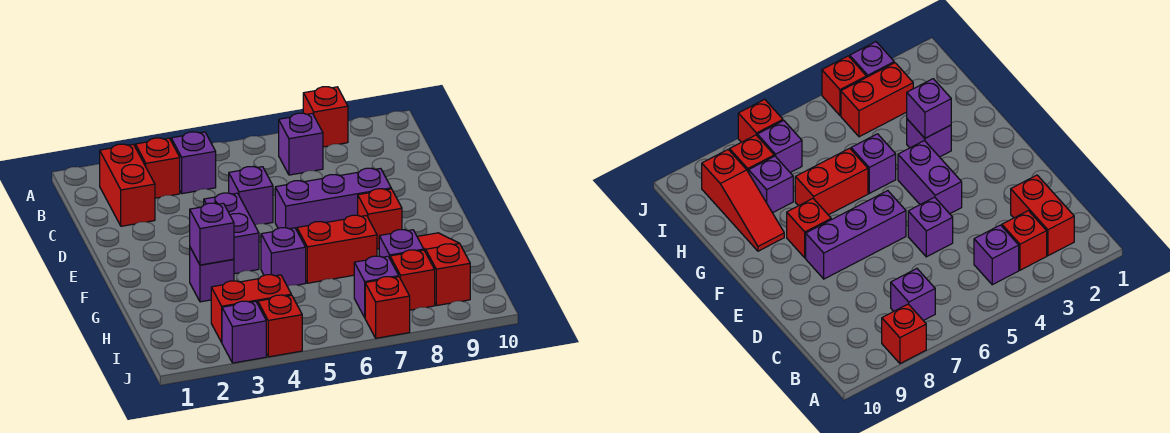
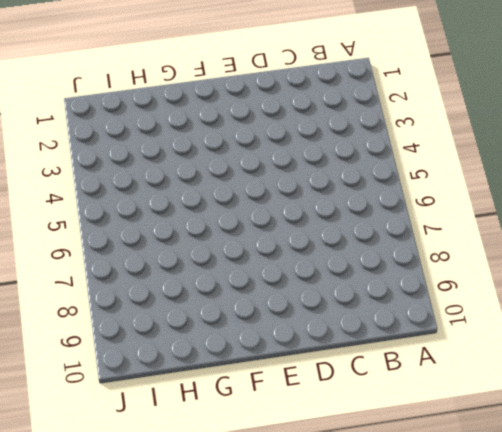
none -> red brick A8 level 1
none -> red brick B2:C2 level 1
none -> red brick B3 level 1

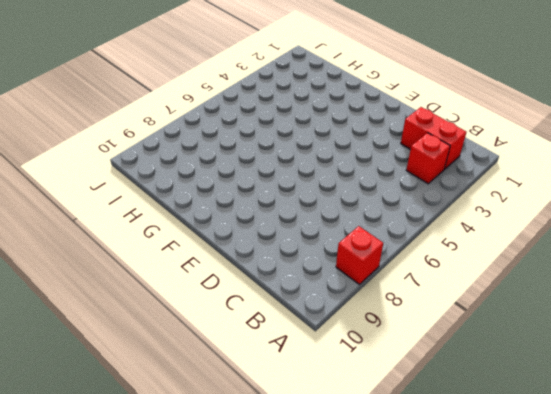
none -> purple brick B4 level 1
none -> purple brick B7 level 1
none -> purple brick D5 level 1

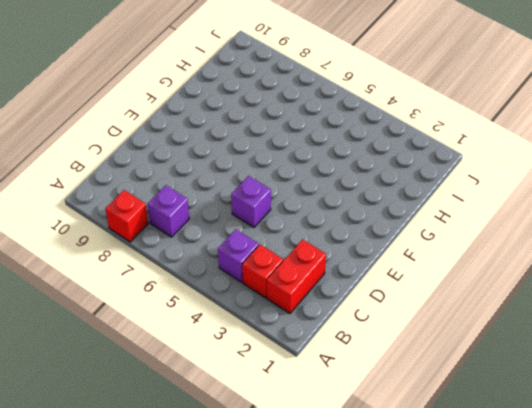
none -> purple brick E4:F4 level 1
none -> purple brick E6:E8 level 1
none -> red brick F8 level 1

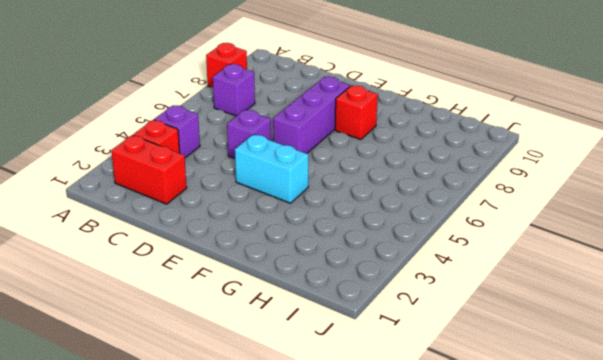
cyan brick E4:F4 level 1 -> purple brick E4:F4 level 1
none -> purple brick G3 level 1
none -> purple brick G5 level 1
none -> red brick G6:G7 level 1

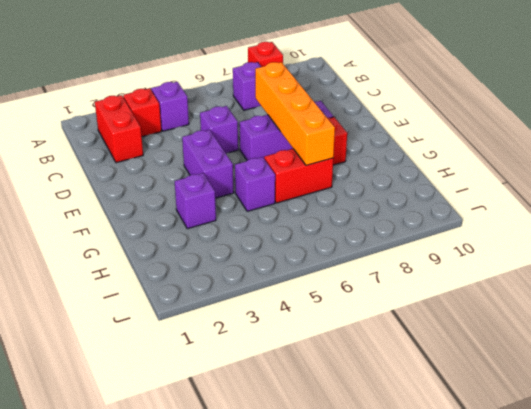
orange brick D7:G7 level 2 -> none
none -> red slope G9:I9 level 1 top I
none -> purple brick H8 level 1
none -> red brick I3:I4 level 1

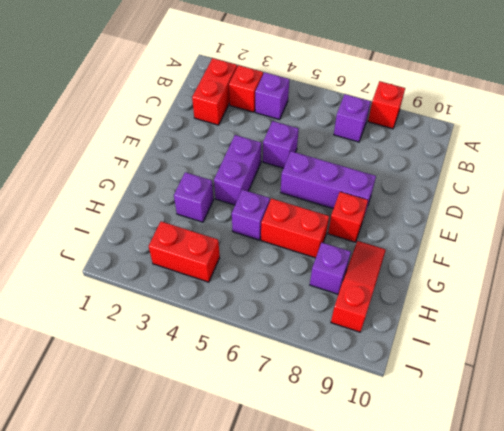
none -> purple brick I7 level 1
none -> red brick I8 level 1
none -> purple brick J3 level 1

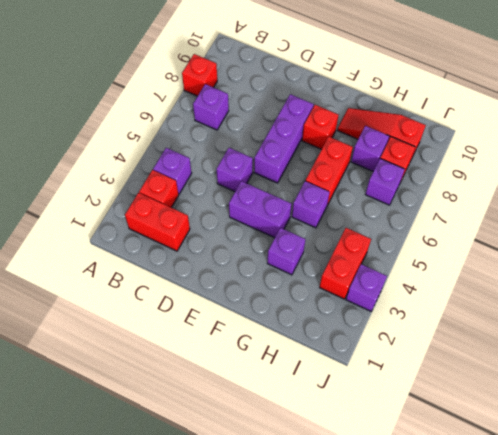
none -> red brick J4 level 1
none -> red brick J7 level 1
none -> purple brick G3 level 2

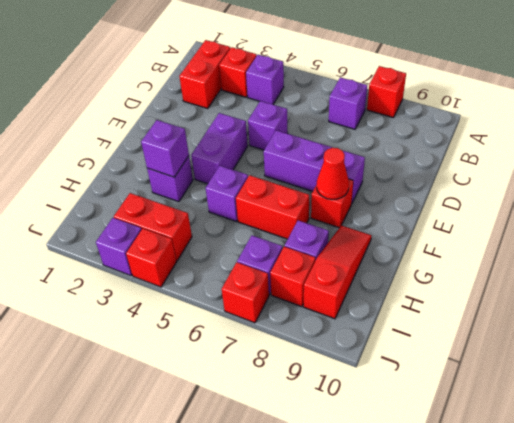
red cone F8 level 2 -> none

